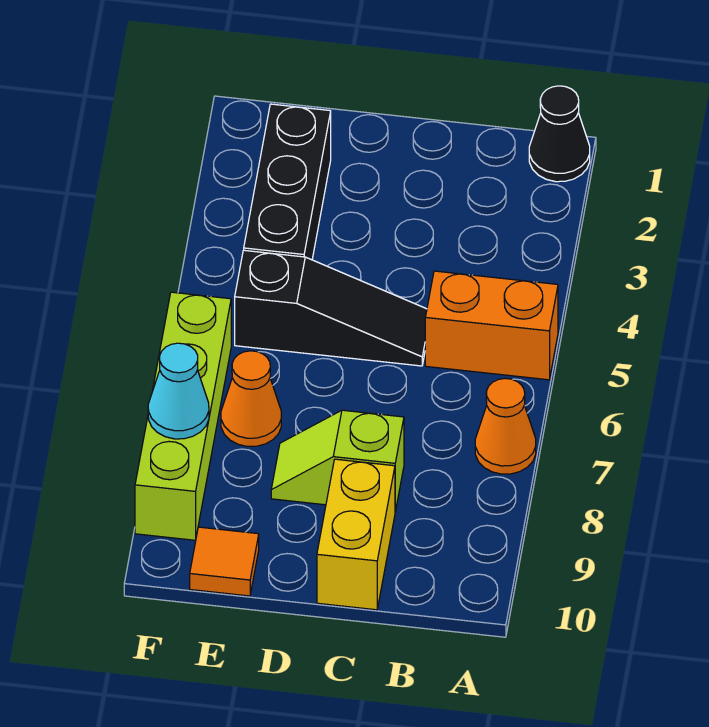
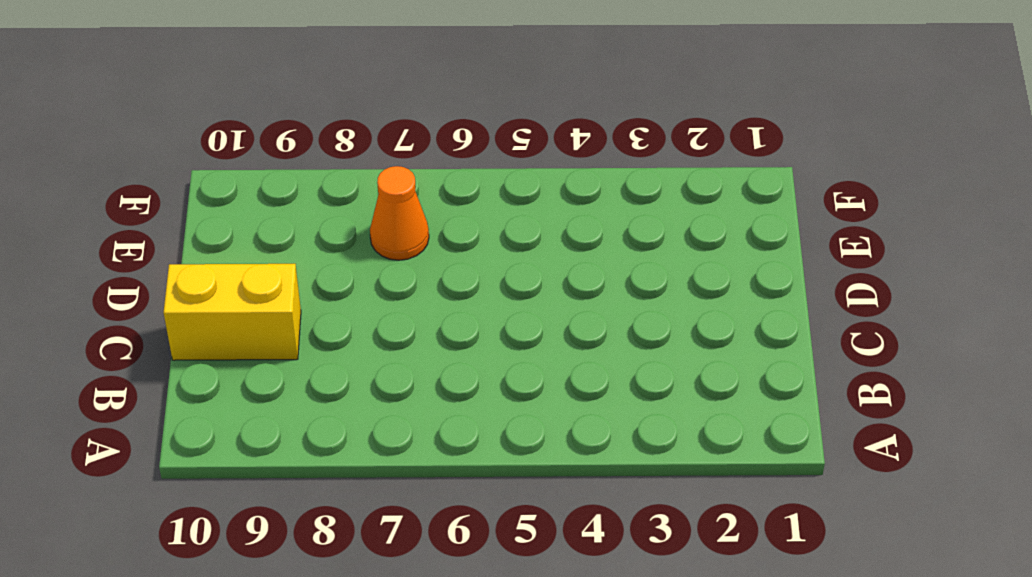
none -> black cone A1 level 1
none -> orange brick A5:B5 level 1

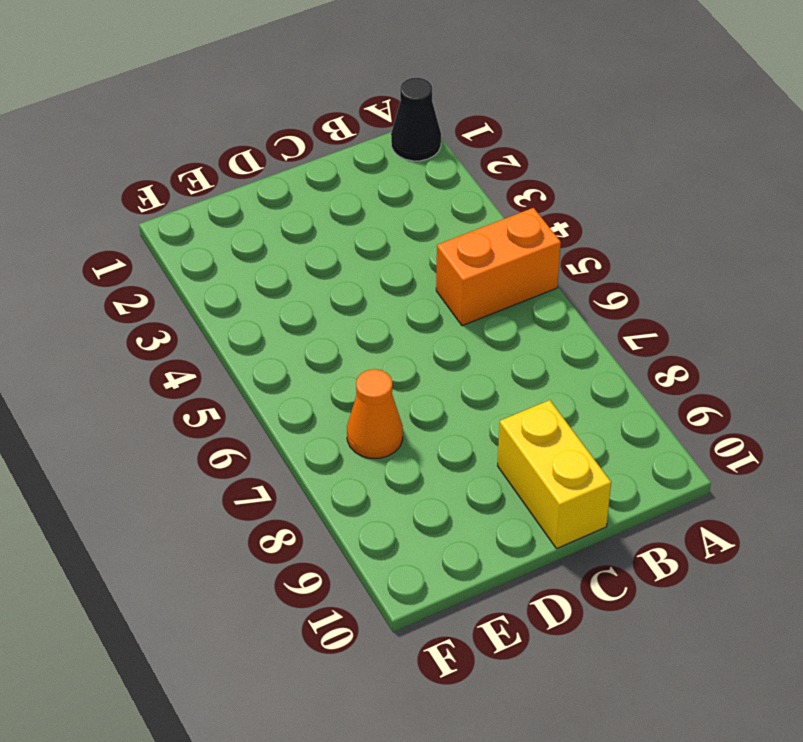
none -> orange cone A7 level 1
none -> black slope C5:E5 level 1 top E

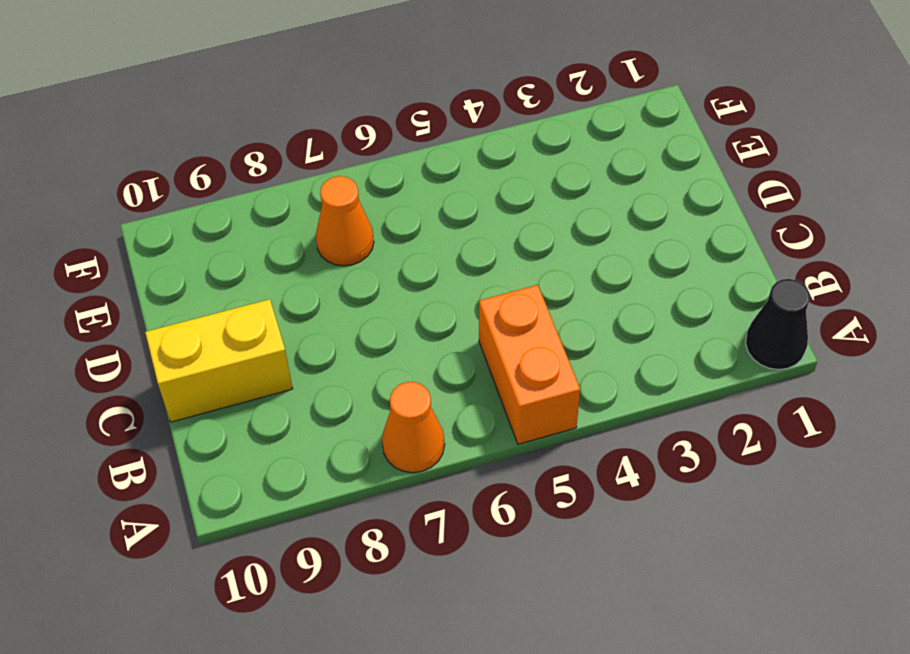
none -> black slope C5:E5 level 1 top E
none -> lime slope C8:D8 level 1 top C

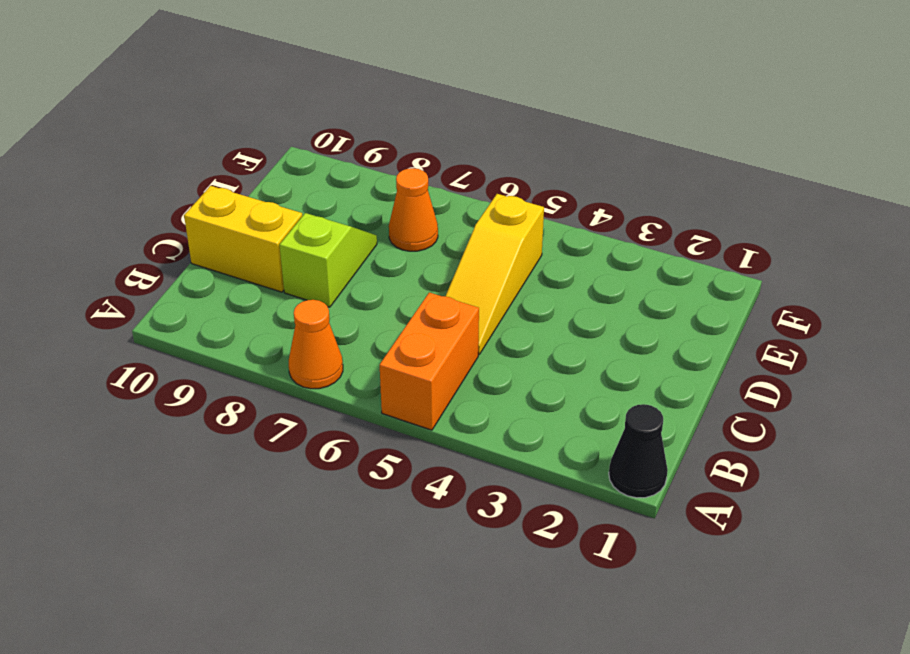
yellow slope C5:E5 level 1 top E -> black slope C5:E5 level 1 top E
none -> black brick E2:E4 level 1
none -> orange tile E10 level 1

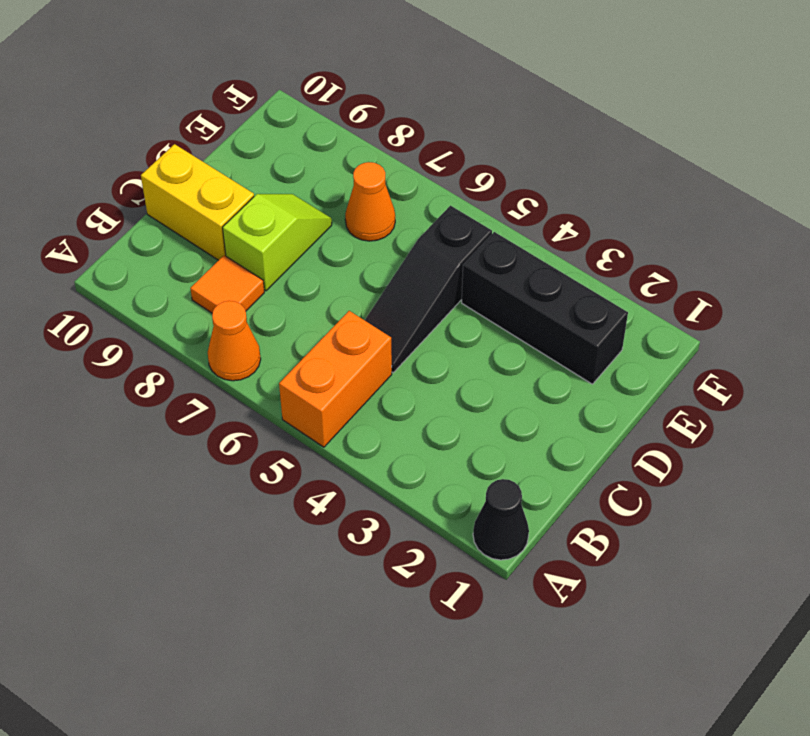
orange tile B8 level 1 -> orange tile E10 level 1
none -> lime brick F6:F9 level 1
none -> cyan cone F8 level 2

